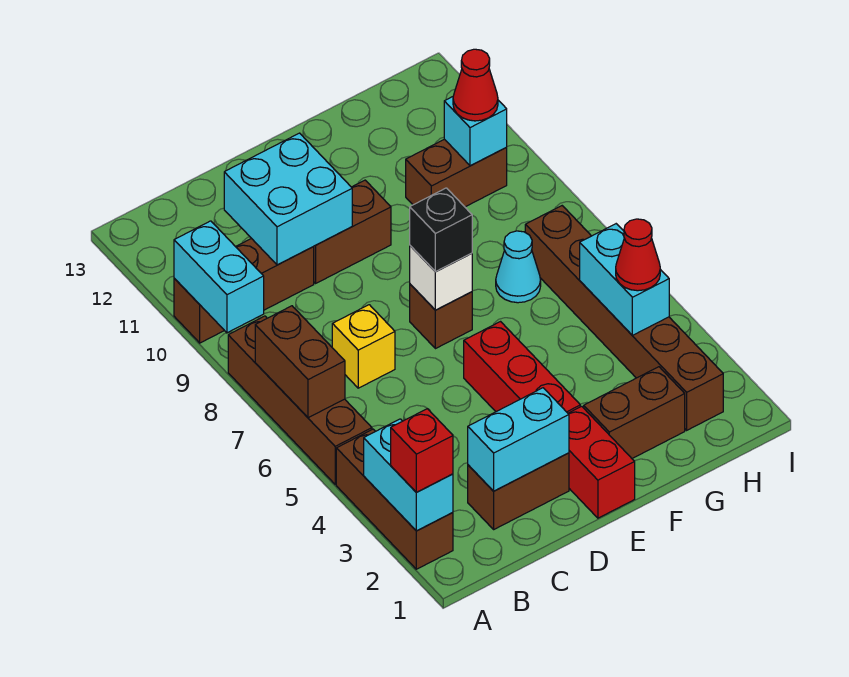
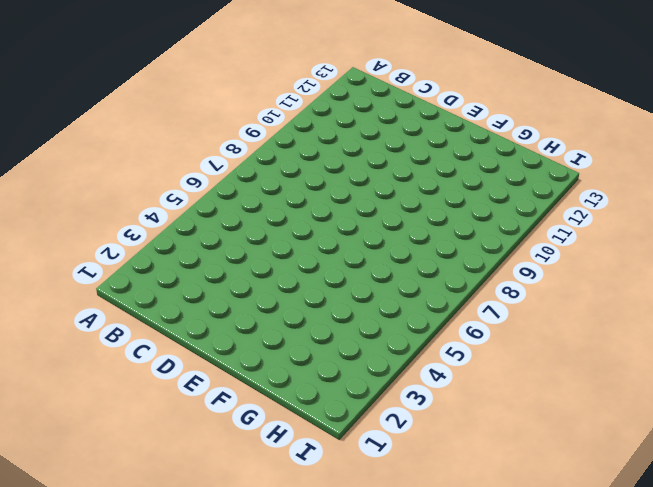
none -> brown brick A2:A4 level 1
none -> brown brick A5:A8 level 1
none -> brown brick A10:C10 level 1

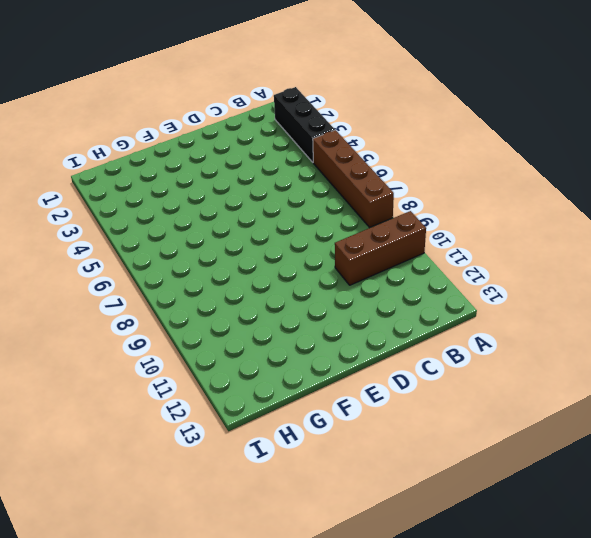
black brick A2:A4 level 1 -> brown brick A2:A4 level 1
none -> brown brick C2:D2 level 1
none -> yellow brick C7 level 1
none -> brown brick D10:E10 level 1

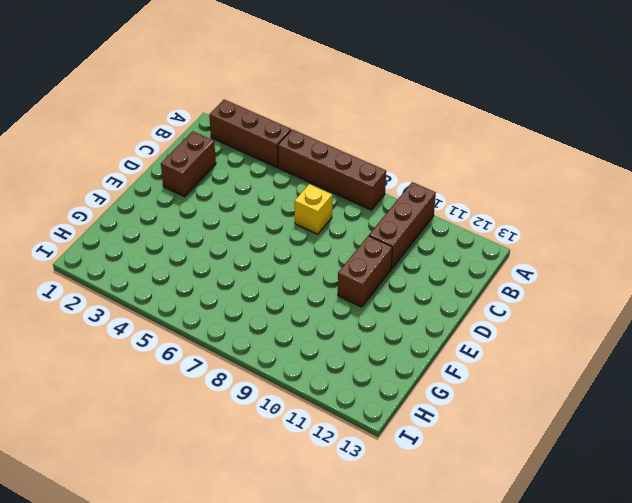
none -> red brick E1:E2 level 1
none -> red brick E3:E5 level 1
none -> brown brick E7 level 1

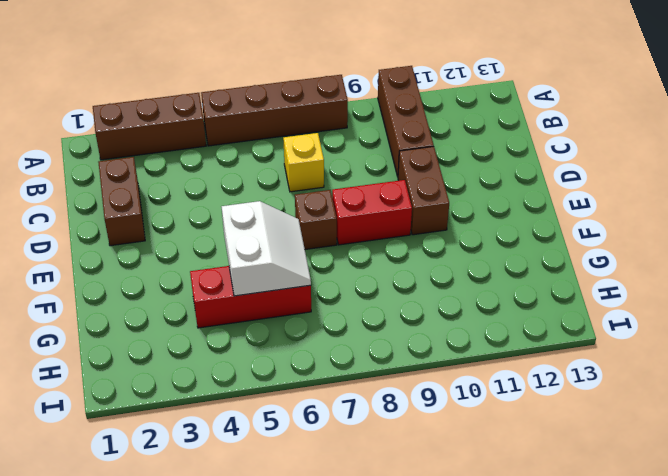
red brick E8:E9 level 1 -> red brick E1:E2 level 1
white slope F5:G6 level 2 top 5 -> none
red brick G4:G6 level 1 -> red brick E3:E5 level 1
none -> brown brick F2:G2 level 1
none -> cyan cone G7 level 1
none -> brown brick G10:H10 level 1

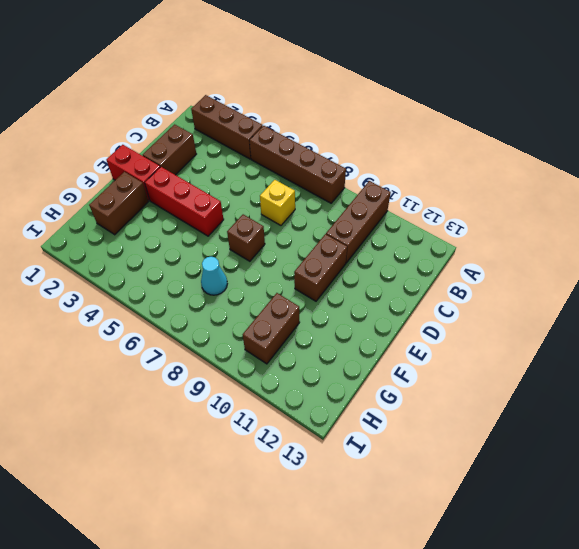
none -> brown brick H2:H7 level 1
none -> cyan brick A2:A3 level 2
none -> brown brick A6:A7 level 2

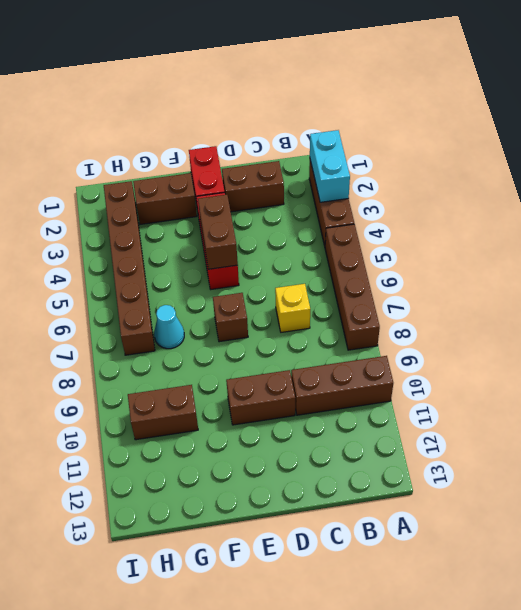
brown brick E4:E5 level 2 -> brown brick A6:A7 level 2
none -> cyan brick A9:A10 level 2
none -> cyan brick C2:D2 level 2
none -> cyan brick C10:D11 level 2

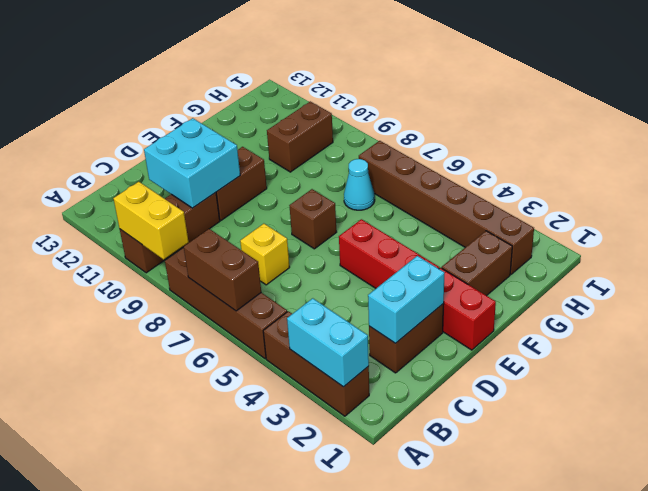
yellow brick A9:A10 level 2 -> cyan brick A9:A10 level 2
none -> white brick E7 level 2
none -> cyan brick H4:H5 level 2
none -> cyan brick H10 level 2

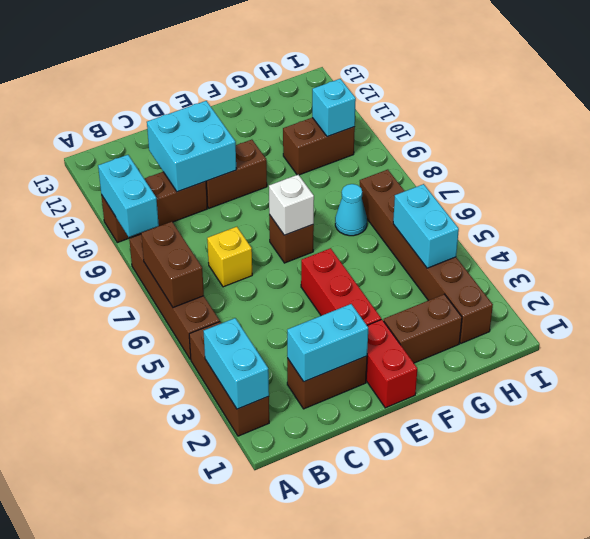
none -> red brick A2 level 3
none -> black brick E7 level 3
none -> red cone H4 level 3

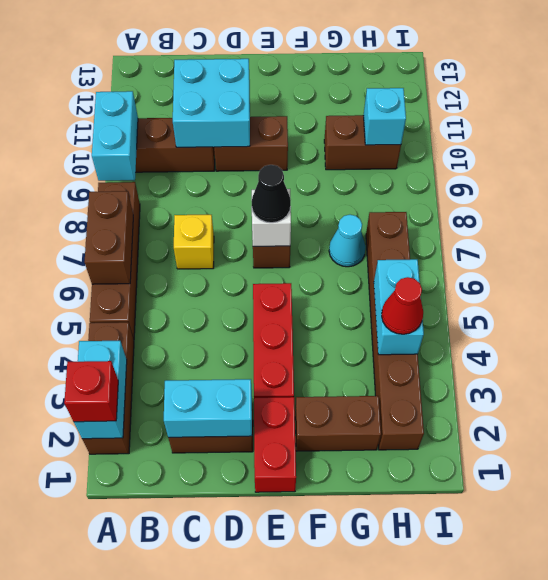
black cone E7 level 3 -> black brick E7 level 3
none -> red cone H10 level 3

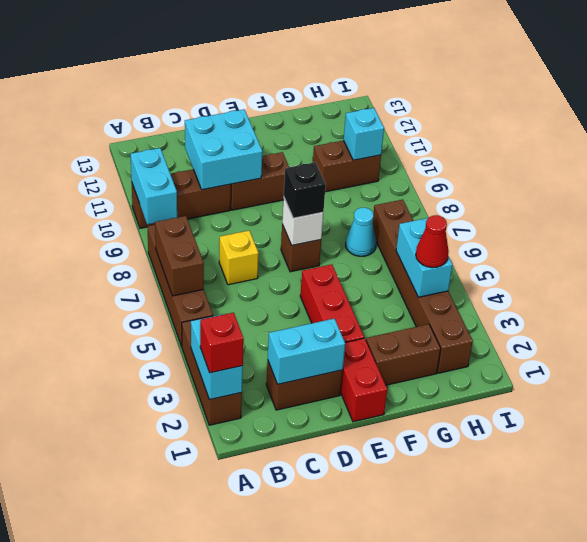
none -> red cone H10 level 3

